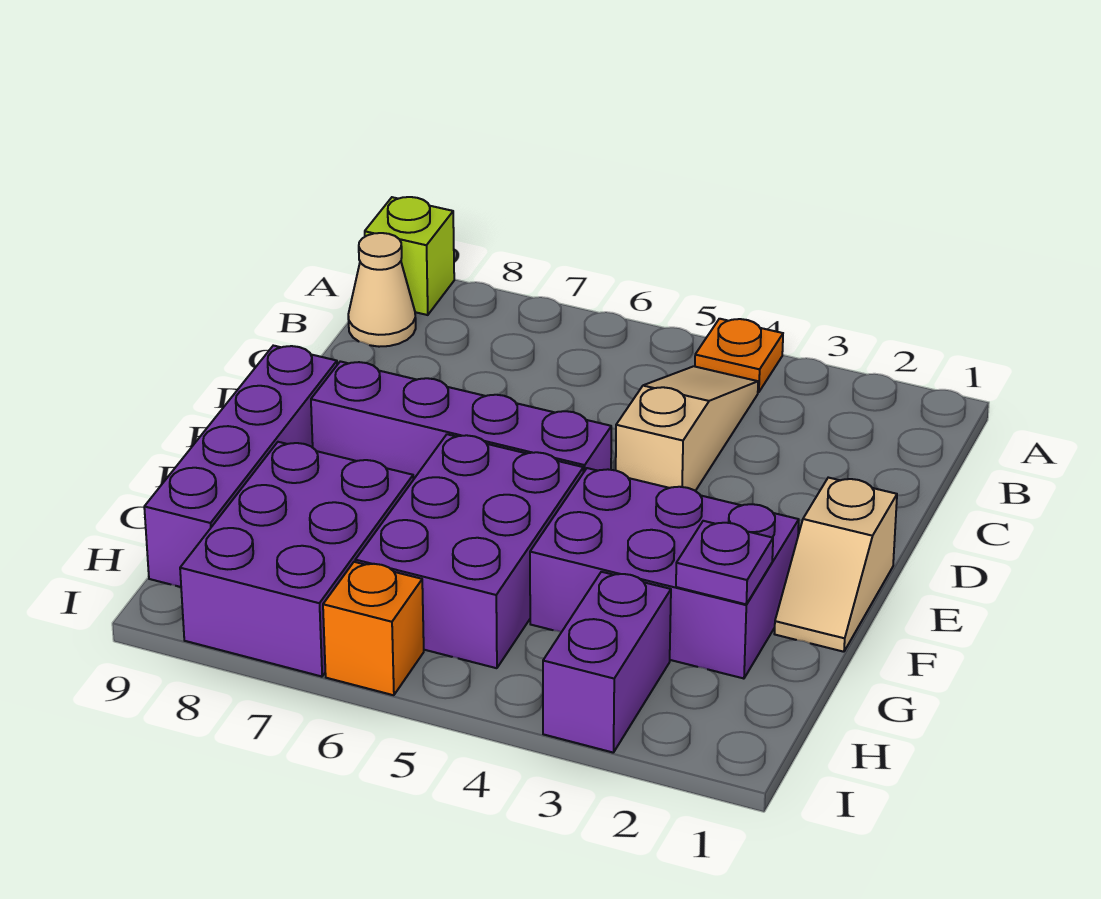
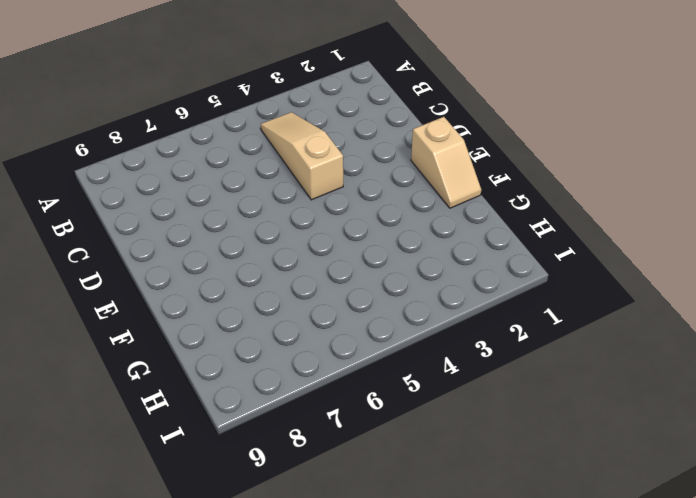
none -> orange plate A4 level 1
none -> lime brick A9 level 1
none -> tan cone B9 level 1

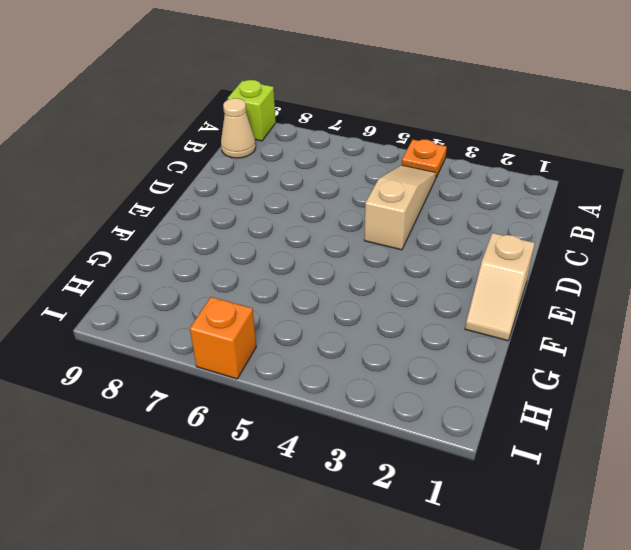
none -> purple brick E5:E8 level 1
none -> purple brick E9:H9 level 1
none -> purple brick F2:G4 level 1

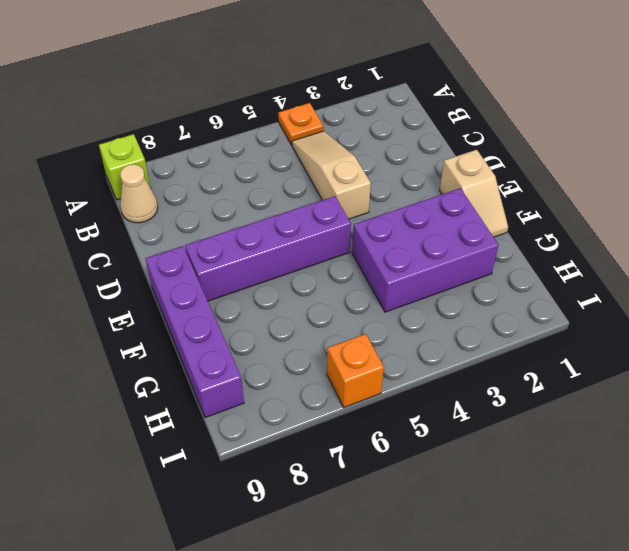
none -> purple brick F5:H6 level 1
none -> purple brick G7:I8 level 1
none -> purple brick H3:I3 level 1

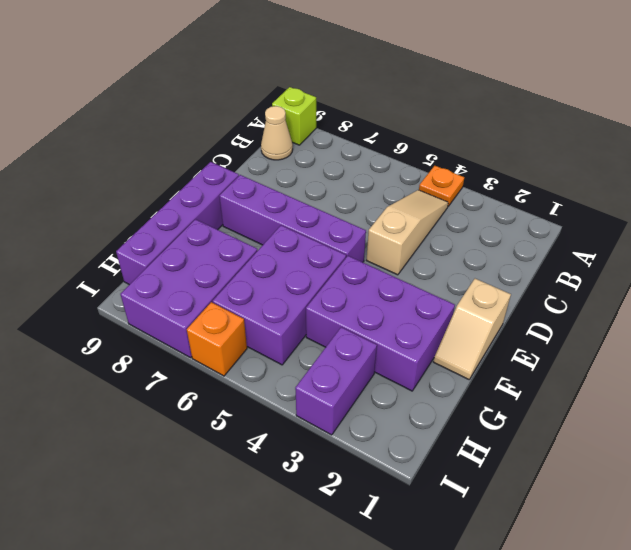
none -> purple plate G2 level 2

